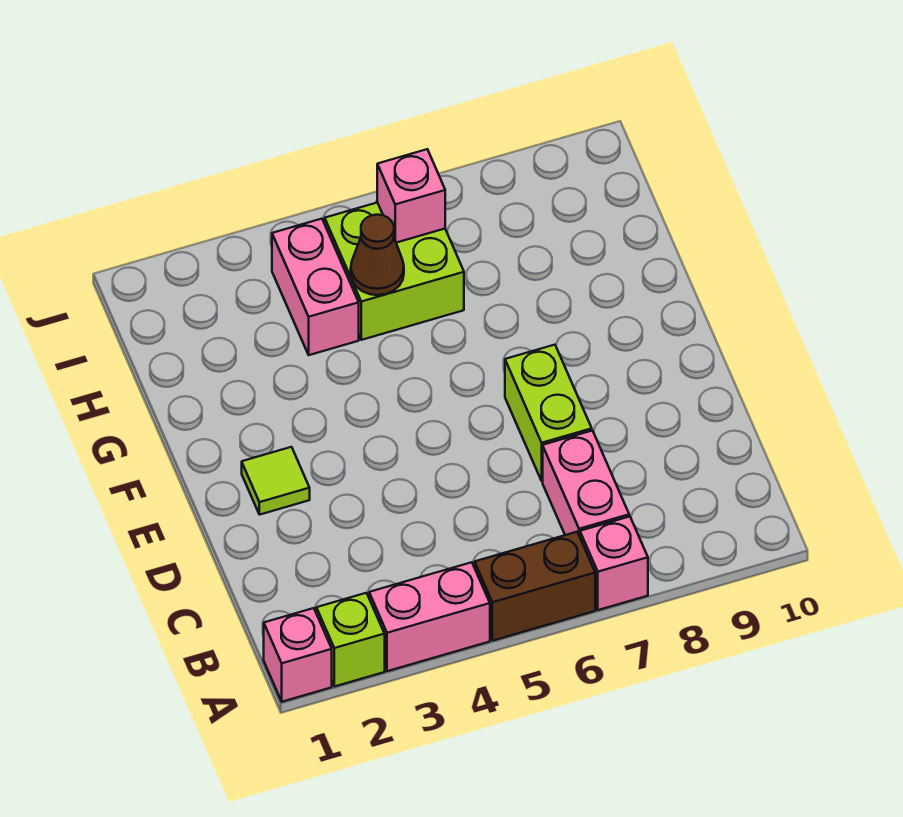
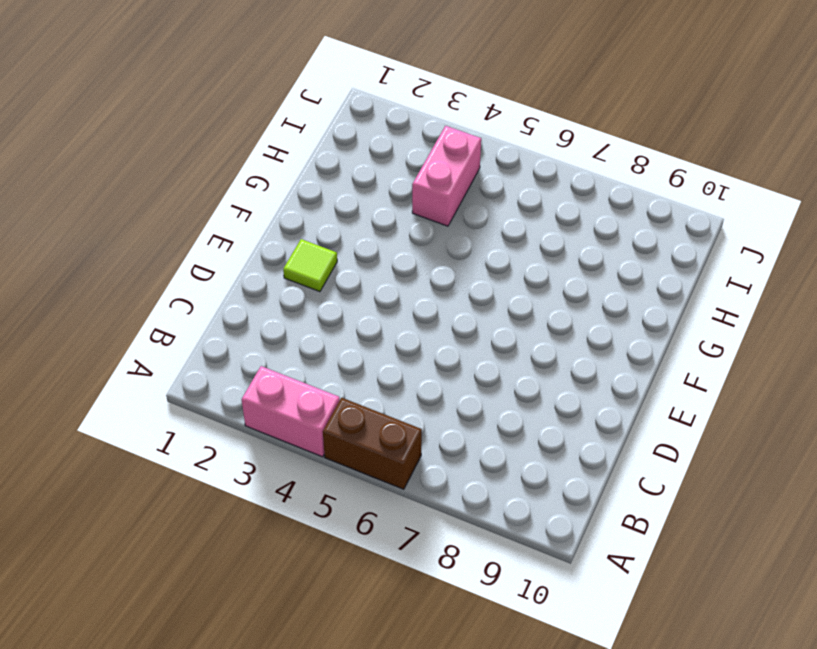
none -> pink brick A1 level 1
none -> lime brick A2 level 1
none -> pink brick A7 level 1

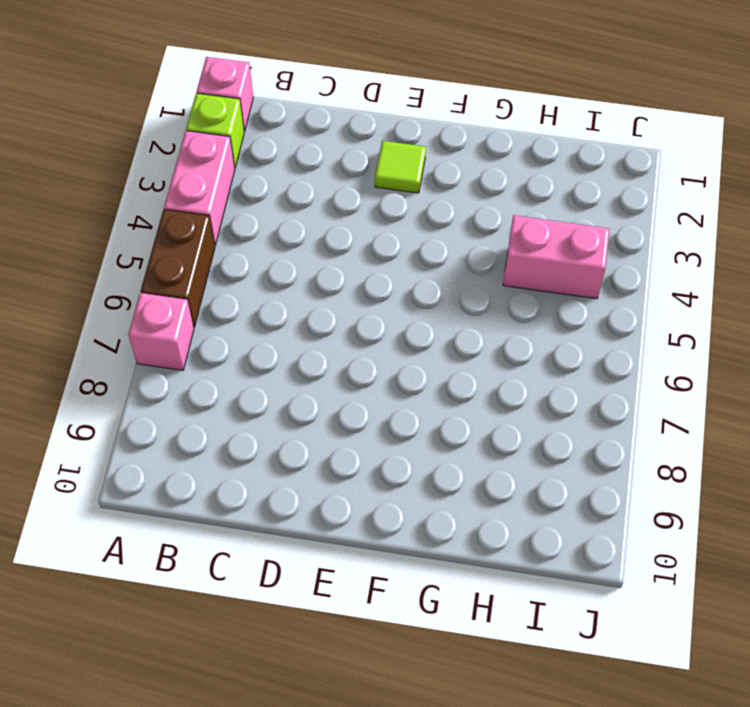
none -> pink brick B7:C7 level 1
none -> lime brick D7:E7 level 1
none -> lime brick H5:I6 level 1

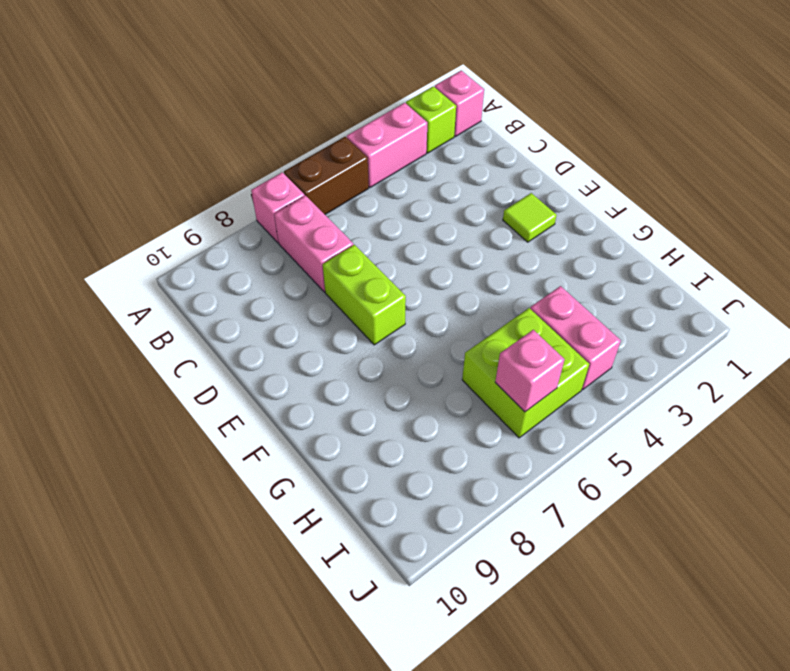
none -> brown cone H5 level 2

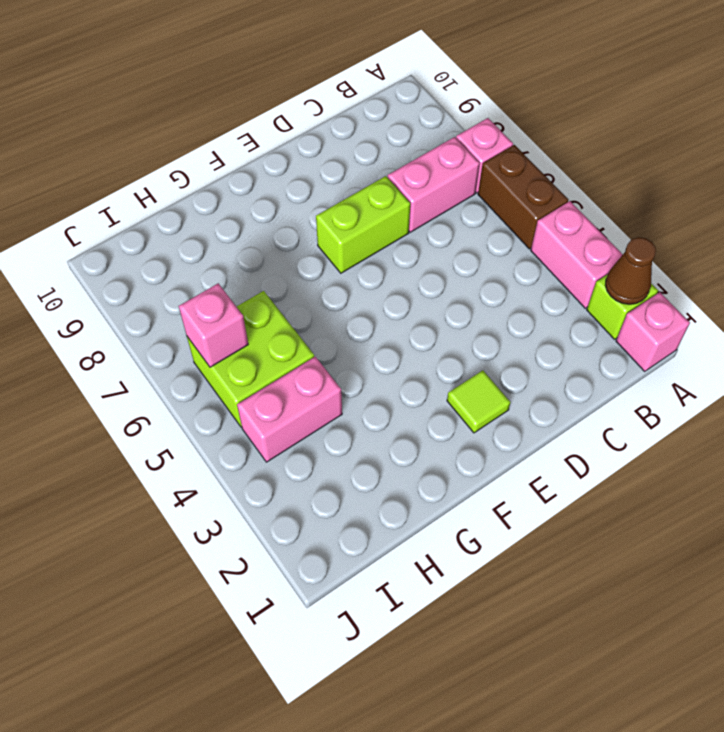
brown cone A2 level 2 -> brown cone H5 level 2

